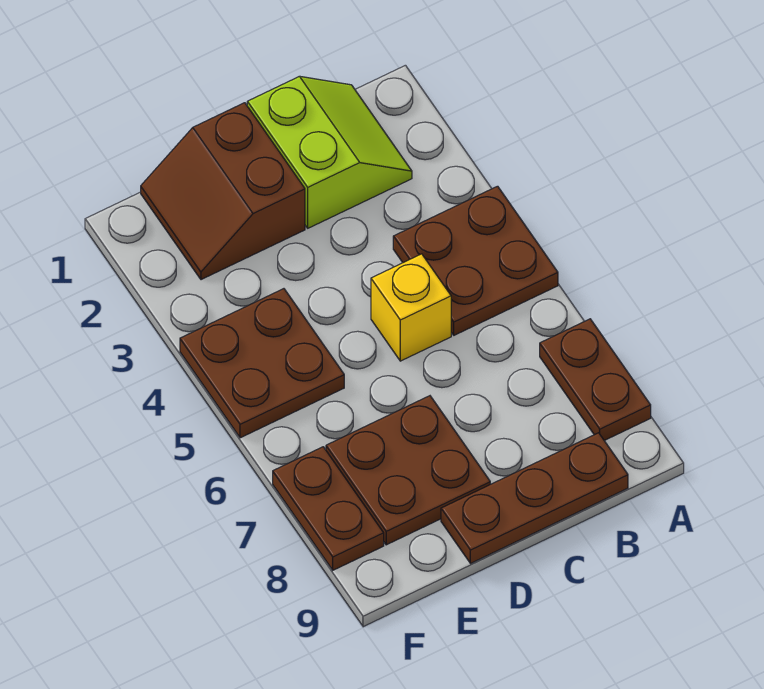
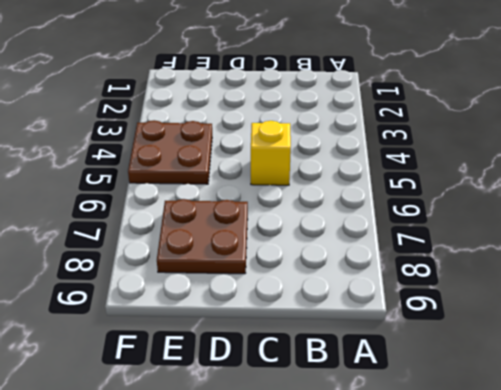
none -> brown plate A4:B5 level 1
none -> brown plate A7:A8 level 1

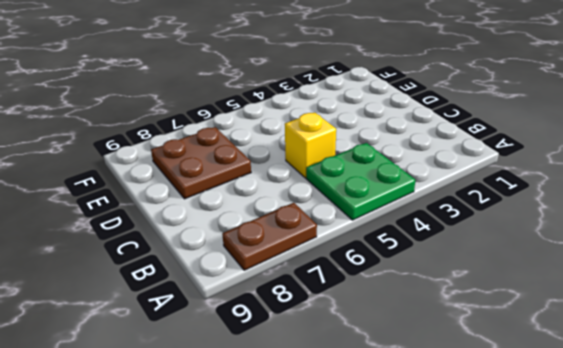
green plate A4:B5 level 1 -> brown plate A4:B5 level 1
none -> lime slope B1:C2 level 1 top C
none -> brown plate B9:D9 level 1

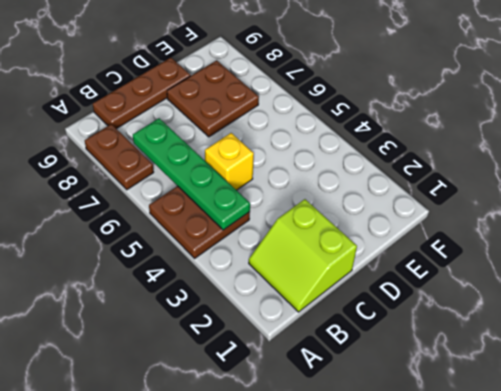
green plate B4:B7 level 2 -> none
none -> brown slope D1:E2 level 1 top D
none -> brown plate E4:F5 level 1

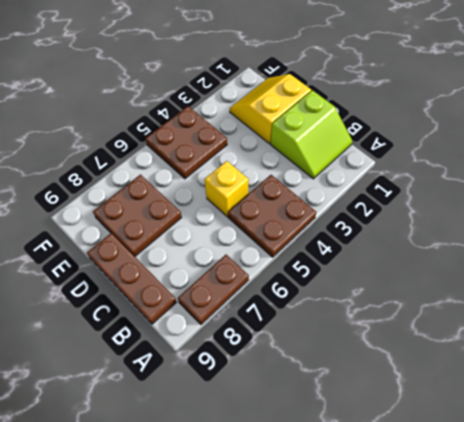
yellow slope D1:E2 level 1 top D -> brown slope D1:E2 level 1 top D
none -> brown plate F7:F8 level 1

